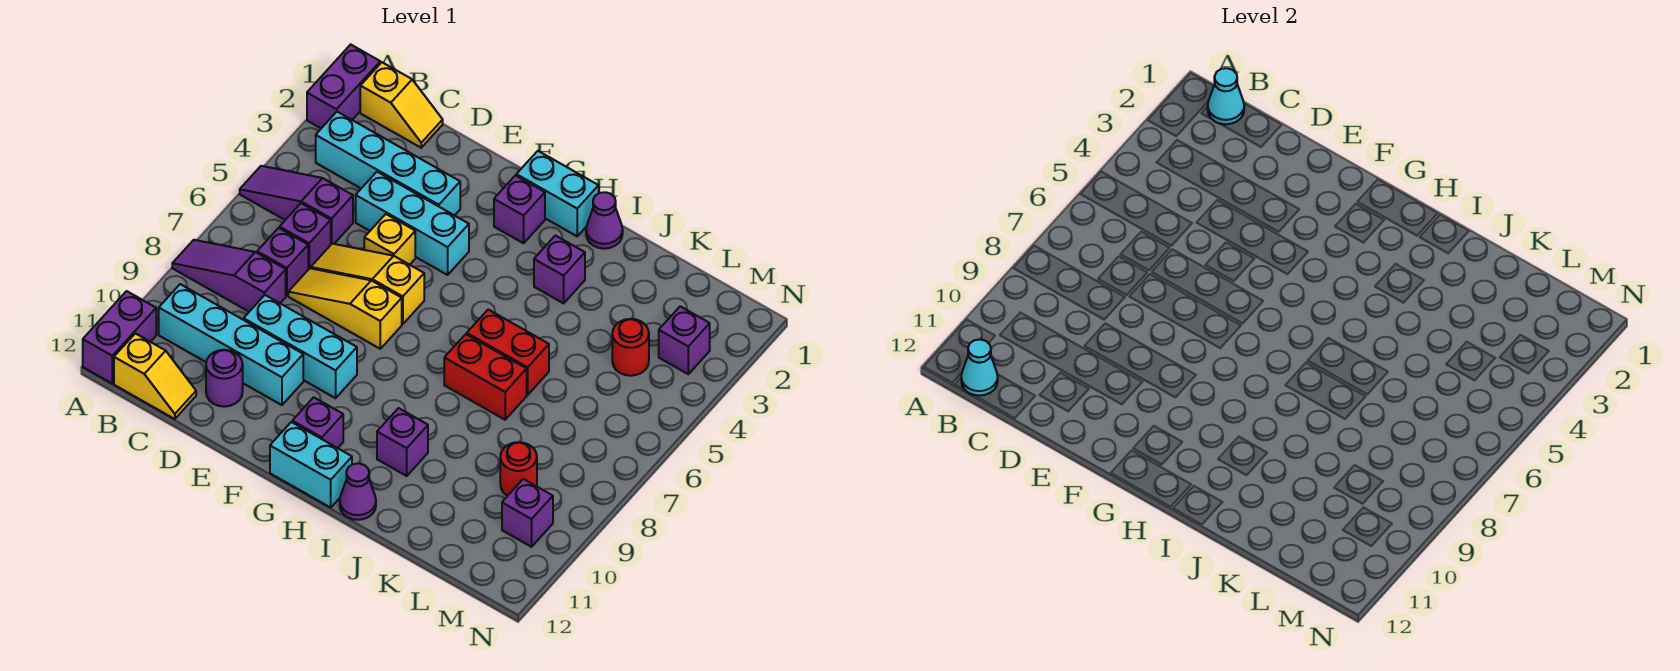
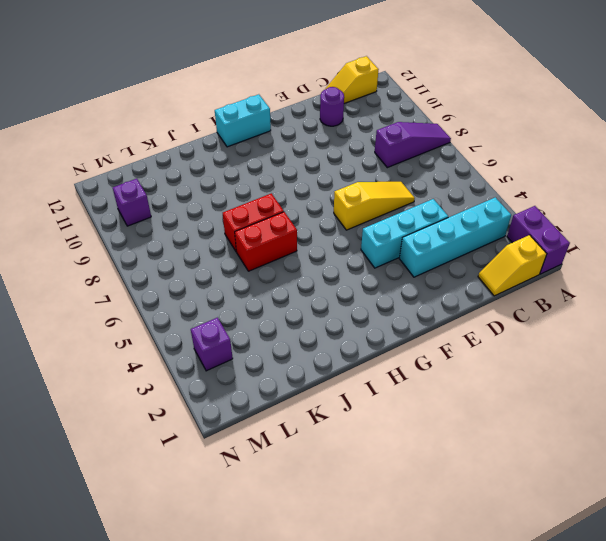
none -> purple slope A5:C5 level 1 top C
none -> purple brick A11:A12 level 1
none -> cyan brick B10:E10 level 1
none -> purple brick C6 level 1

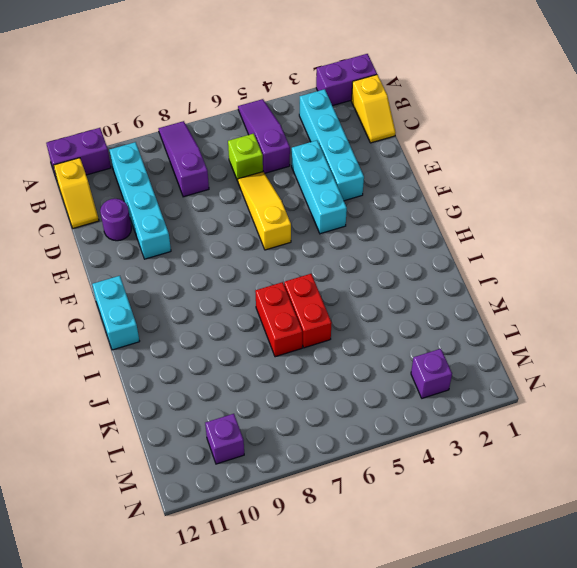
lime brick C6 level 1 -> purple brick C6 level 1
none -> purple brick C7 level 1
none -> yellow slope D7:F7 level 1 top F
none -> cyan brick D9:F9 level 1
none -> yellow brick E5 level 1

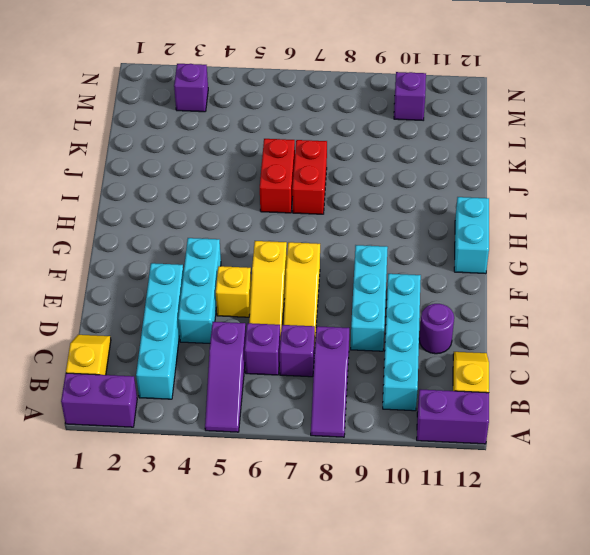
none -> cyan brick G1:H1 level 1
none -> purple brick G2 level 1
none -> purple brick G11 level 1
none -> purple cone I1 level 1

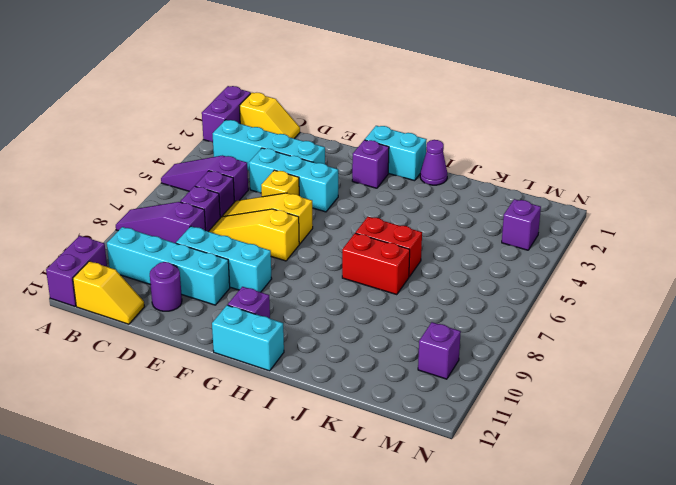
none -> purple brick I3 level 1
none -> purple brick I10 level 1
none -> purple cone I12 level 1
none -> red round brick L4 level 1

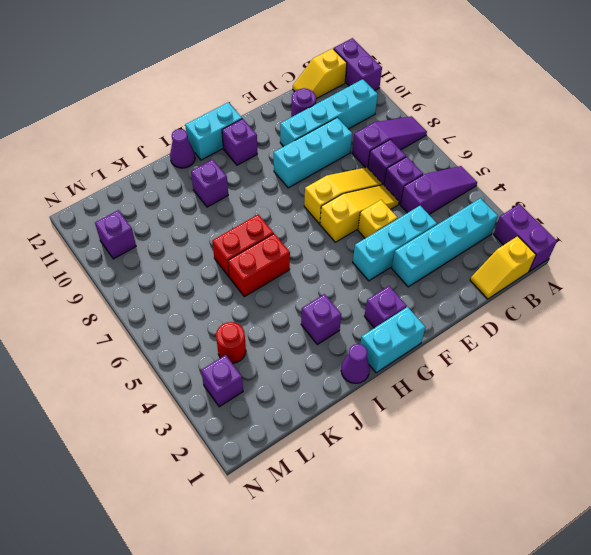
none -> red round brick L9 level 1
none -> cyan cone B1 level 2
none -> cyan cone B12 level 2

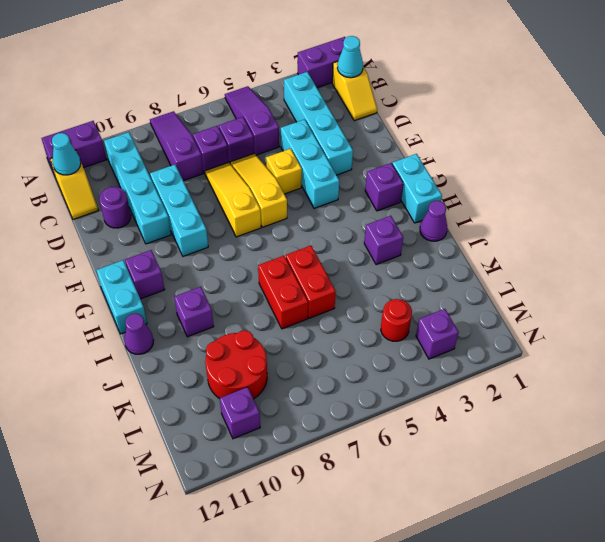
red round brick K9:L10 level 1 -> red round brick L9 level 1

